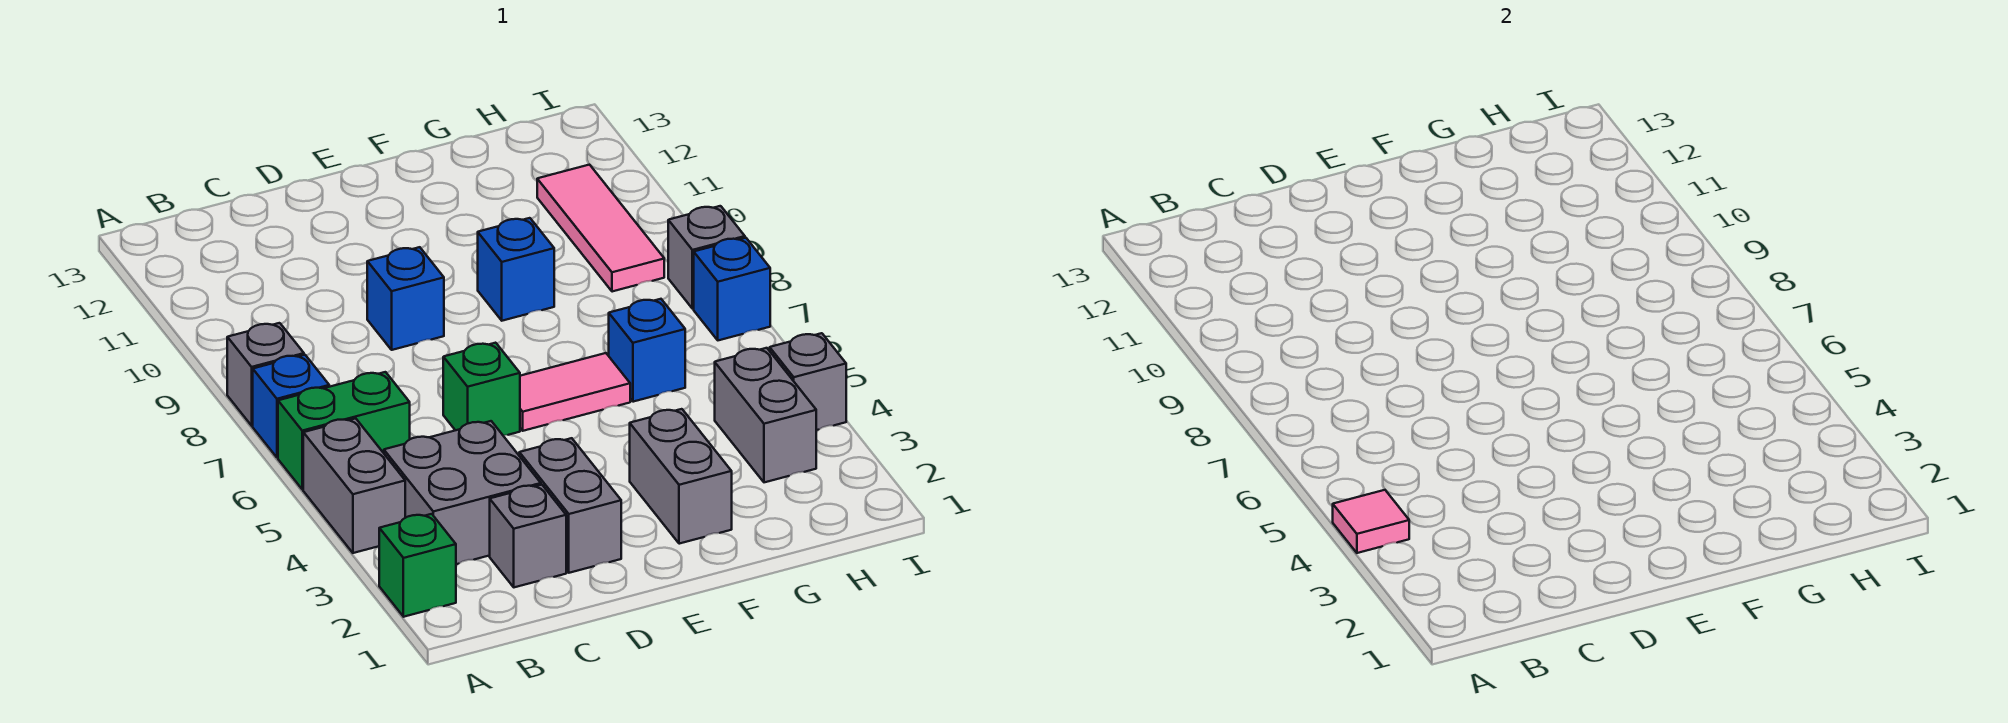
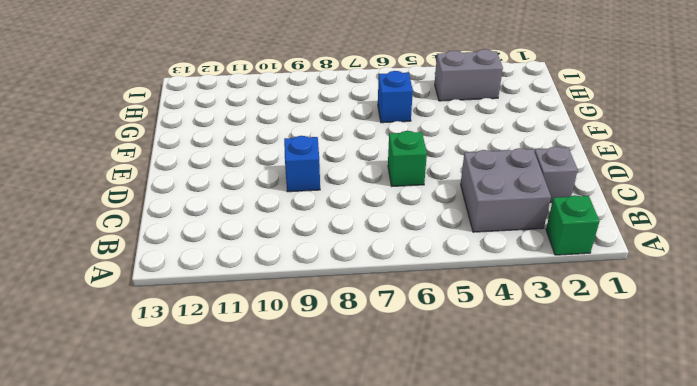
none -> grey brick A4:A5 level 1
none -> green brick A6:B6 level 1
none -> blue brick A7 level 1

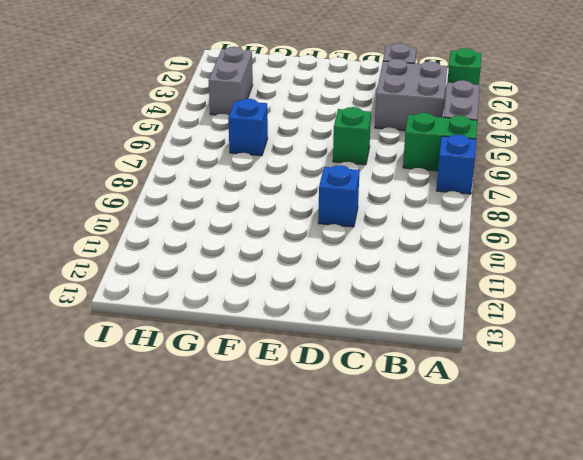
none -> grey brick A8 level 1
none -> grey brick D2:D3 level 1
none -> pink tile E6:F6 level 1

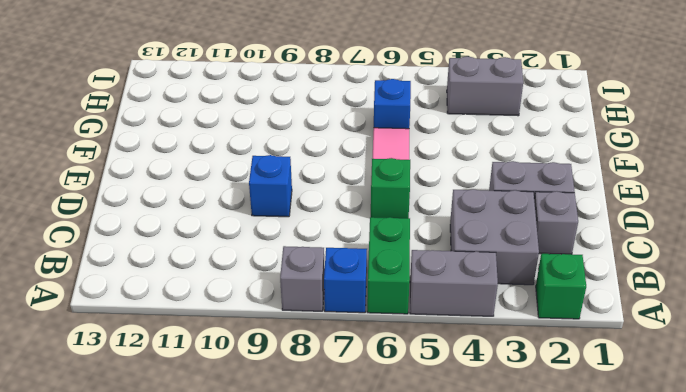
none -> grey brick F2:F3 level 1
none -> blue brick F9 level 1
none -> pink tile H9:H11 level 1

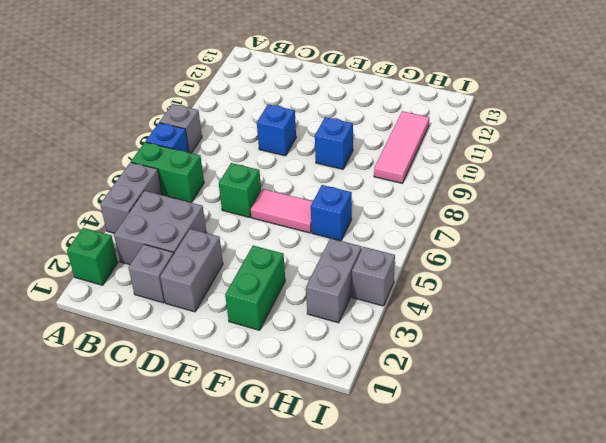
green brick F2:F3 level 1 -> grey brick F2:F3 level 1
none -> blue brick I7 level 1
none -> grey brick I8 level 1
none -> pink tile A4 level 2

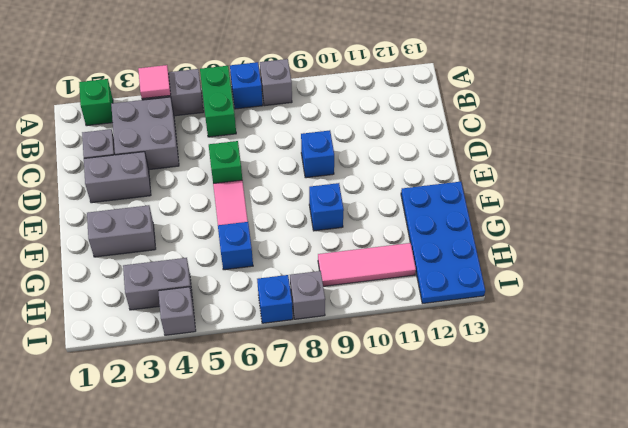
blue plate F12:I13 level 1 -> none

